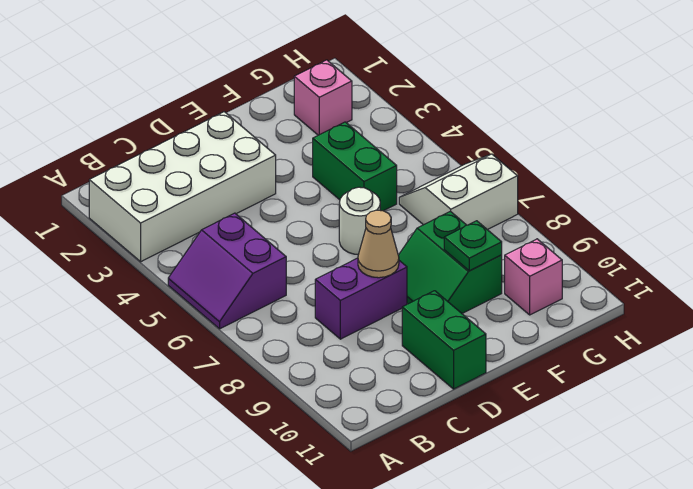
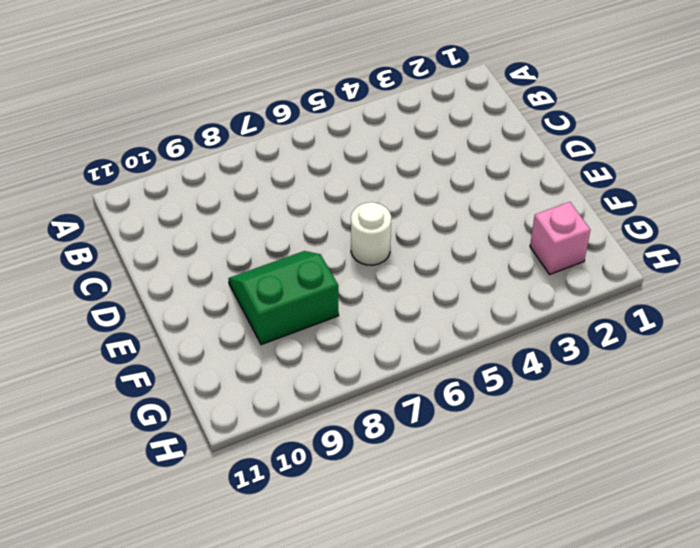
none -> white brick A2:D3 level 1
none -> purple slope A5:B6 level 1 top B
none -> purple brick C8:D8 level 1

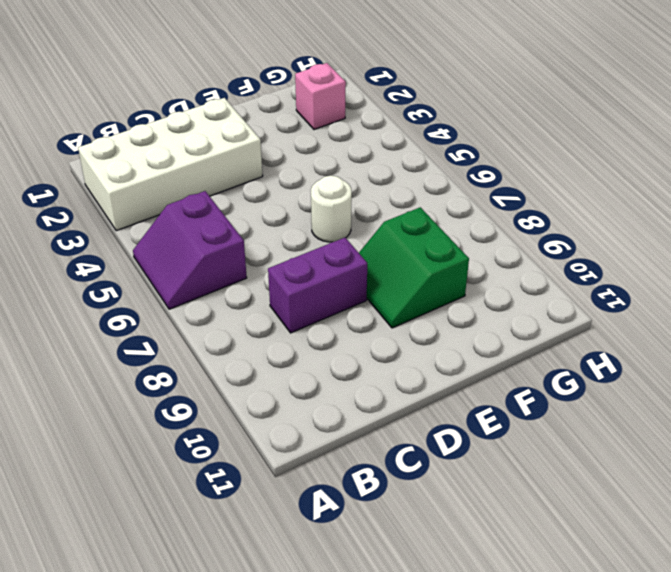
none -> green brick D10:D11 level 1
none -> green brick F4:F5 level 1
none -> white slope G6:H7 level 1 top 7

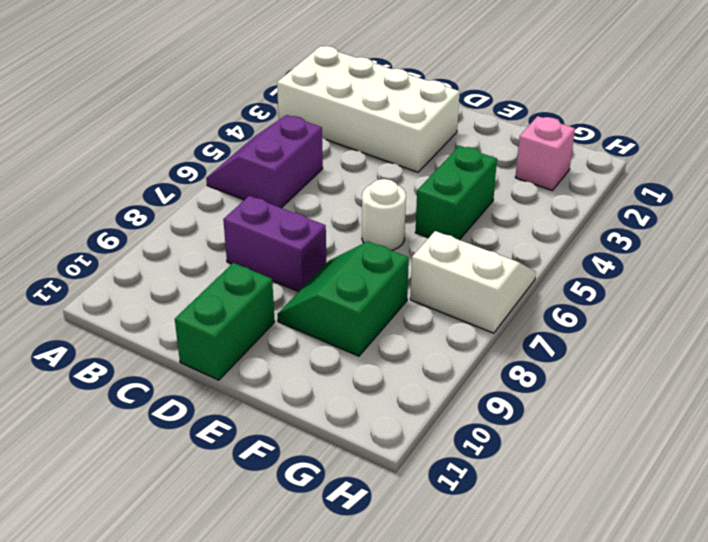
none -> pink brick G10 level 1
none -> tan cone D8 level 2
none -> green plate F9 level 2

